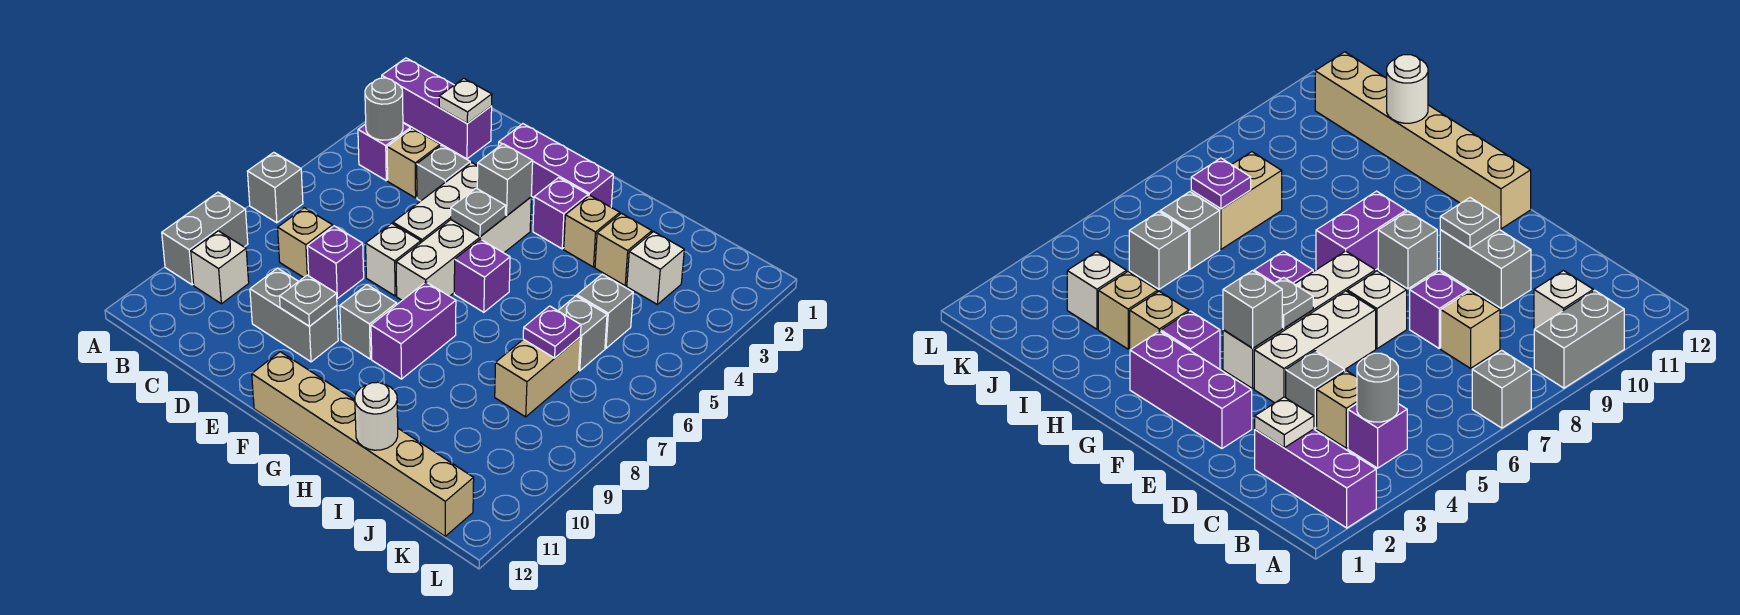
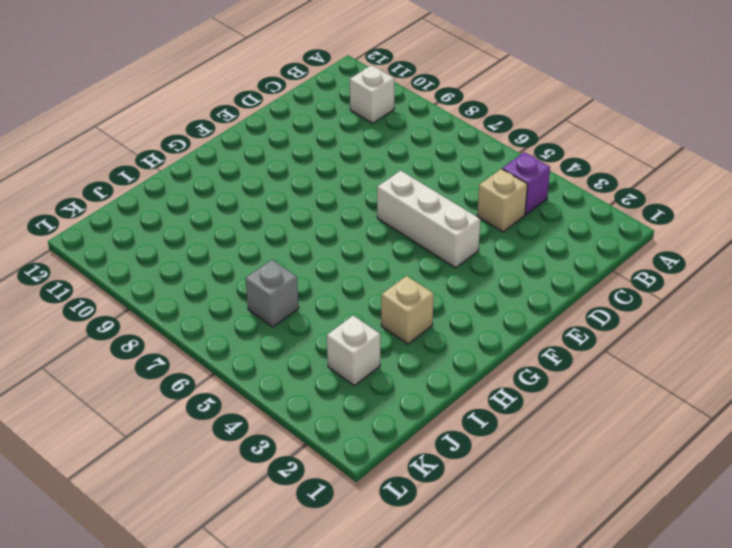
none -> purple brick A2:C2 level 1
none -> grey brick A7 level 1
none -> grey brick A9:A10 level 1
none -> tan brick C8 level 1

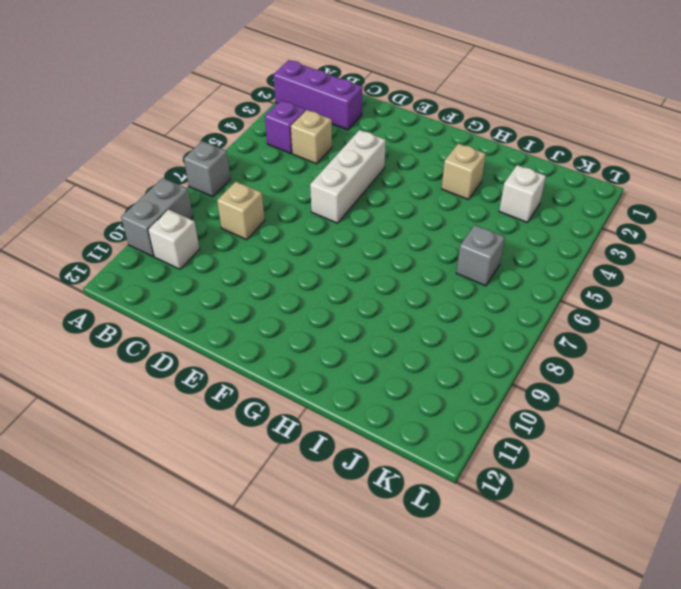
none -> grey brick D4 level 1
none -> purple brick D8 level 1
none -> grey brick D10:E10 level 1
none -> purple brick E2:G2 level 1

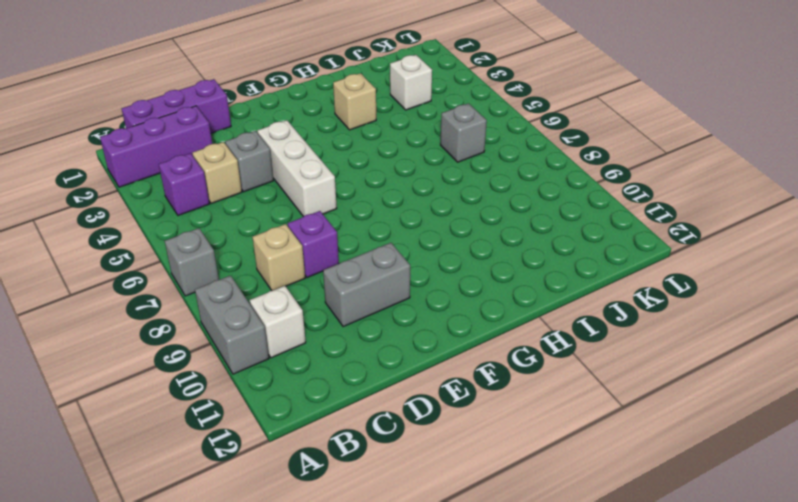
purple brick B1:D1 level 1 -> purple brick E2:G2 level 1
none -> white brick E7 level 1
none -> white brick F4:F7 level 1
none -> grey brick F9 level 1
none -> tan brick F12:K12 level 1

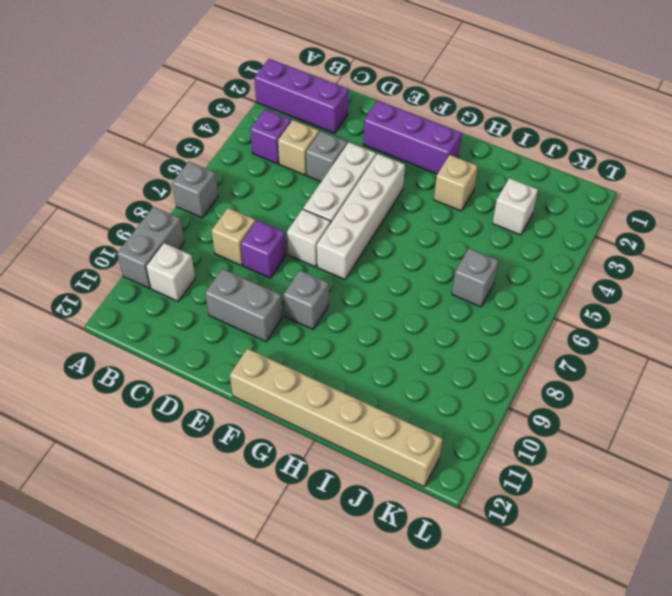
none -> purple brick G3 level 1
none -> purple brick G6 level 1
none -> purple brick G8:G9 level 1
none -> tan brick I3 level 1

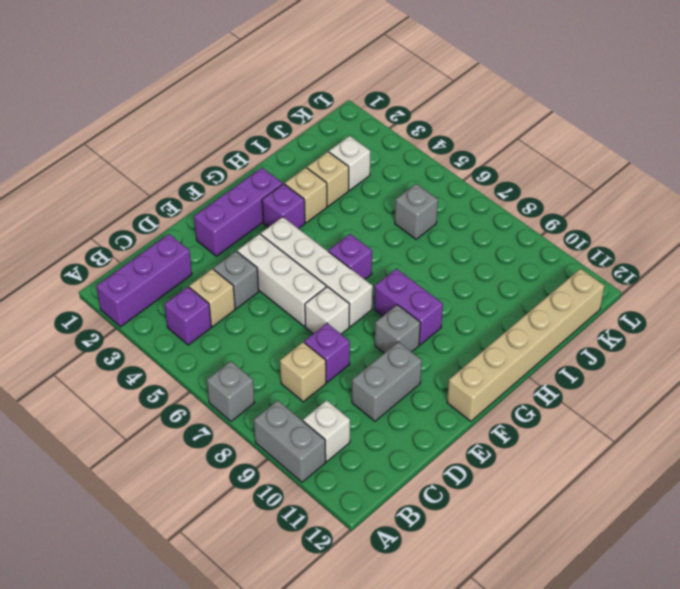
none -> grey brick J5 level 1
none -> tan brick J7:J8 level 1
none -> grey round brick B4 level 2
none -> white plate C2 level 2

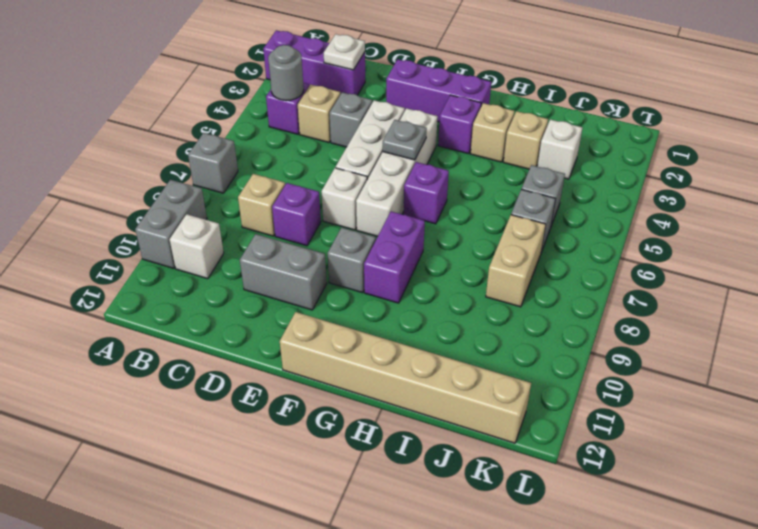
none -> grey plate E10 level 2
none -> grey brick F4 level 2
none -> white round brick I12 level 2
none -> purple plate J7 level 2

